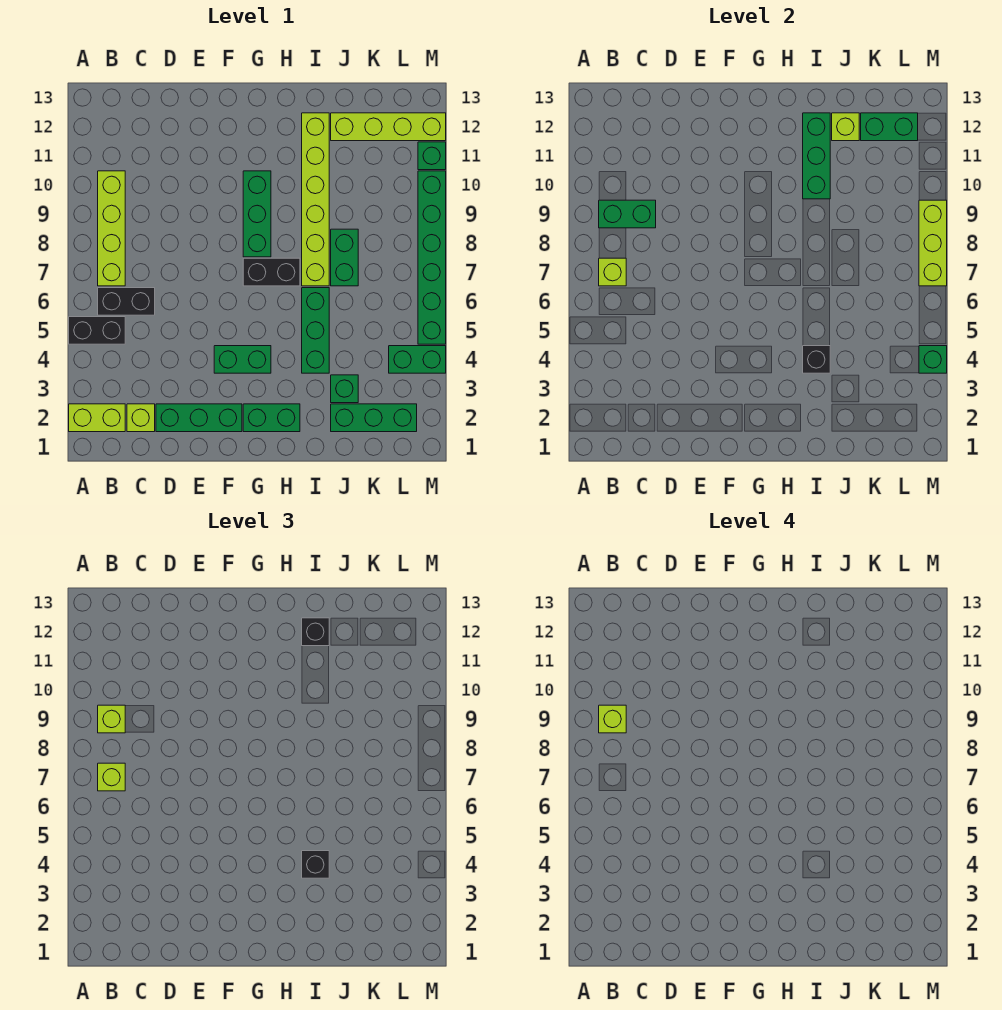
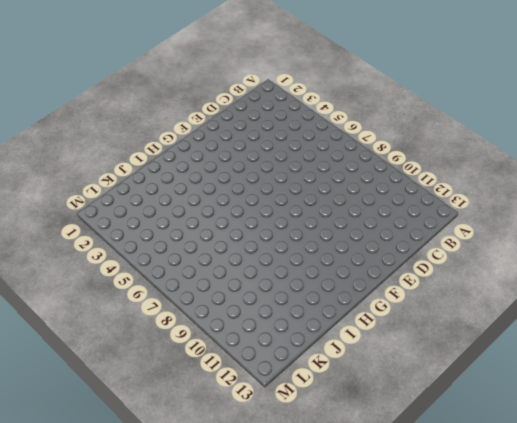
none -> lime brick A2:B2 level 1
none -> black brick A5:B5 level 1
none -> black brick B6:C6 level 1
none -> lime brick B7:B10 level 1

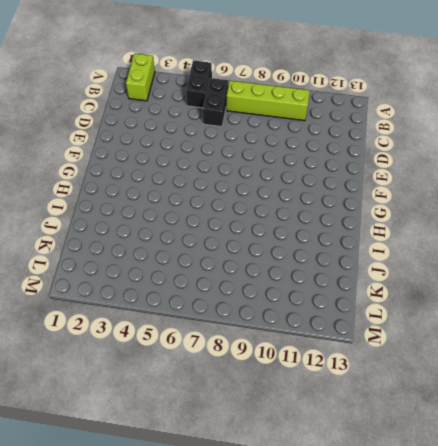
none -> lime brick C2 level 1
none -> green brick D2:F2 level 1
none -> green brick F4:G4 level 1
none -> green brick G2:H2 level 1

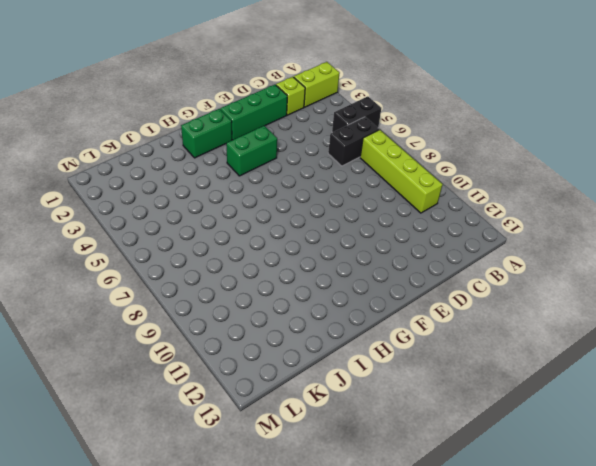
none -> black brick G7:H7 level 1
none -> green brick G8:G10 level 1
none -> green brick I4:I6 level 1
none -> lime brick I7:I12 level 1

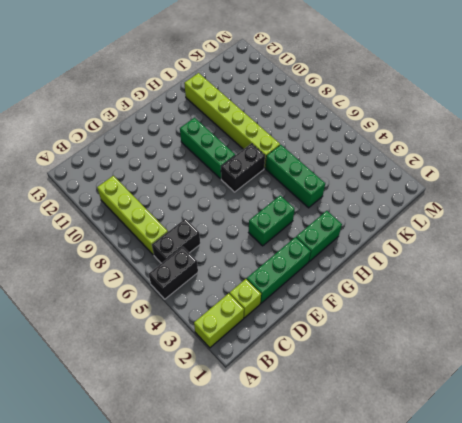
none -> green brick J2:L2 level 1
none -> green brick J3 level 1
none -> green brick J7:J8 level 1
none -> lime brick J12:M12 level 1

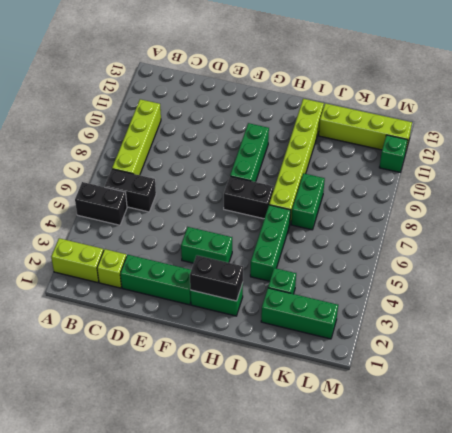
black brick G2:H2 level 2 -> none
none -> green brick L4:M4 level 1
none -> green brick M5:M10 level 1
none -> lime brick B7 level 2
none -> green brick B9:C9 level 2

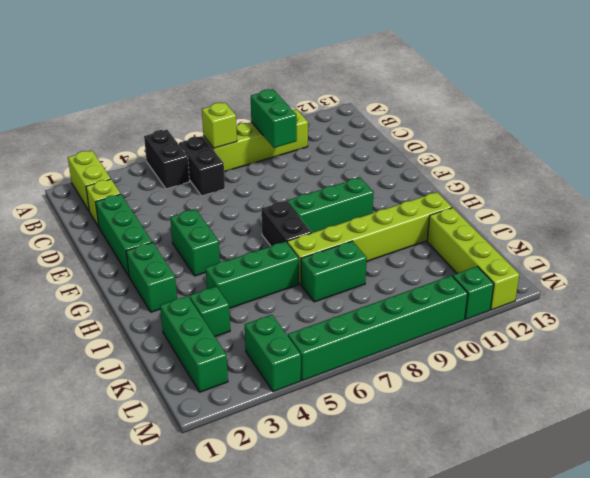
none -> black brick I4 level 2
none -> green brick I10:I12 level 2
none -> lime brick J12 level 2
none -> green brick K12:L12 level 2

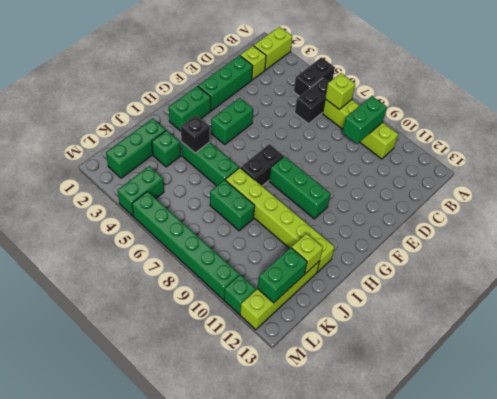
none -> green brick I10:I12 level 2
none -> green brick M4 level 2
none -> lime brick M7:M9 level 2
none -> lime brick B7 level 3

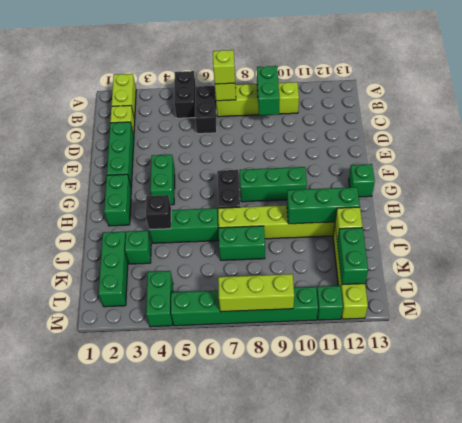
green brick G13 level 1 -> green brick M4 level 2
none -> lime brick B9 level 3
none -> black brick I4 level 3
none -> black brick I12 level 3
none -> lime brick B9 level 4

